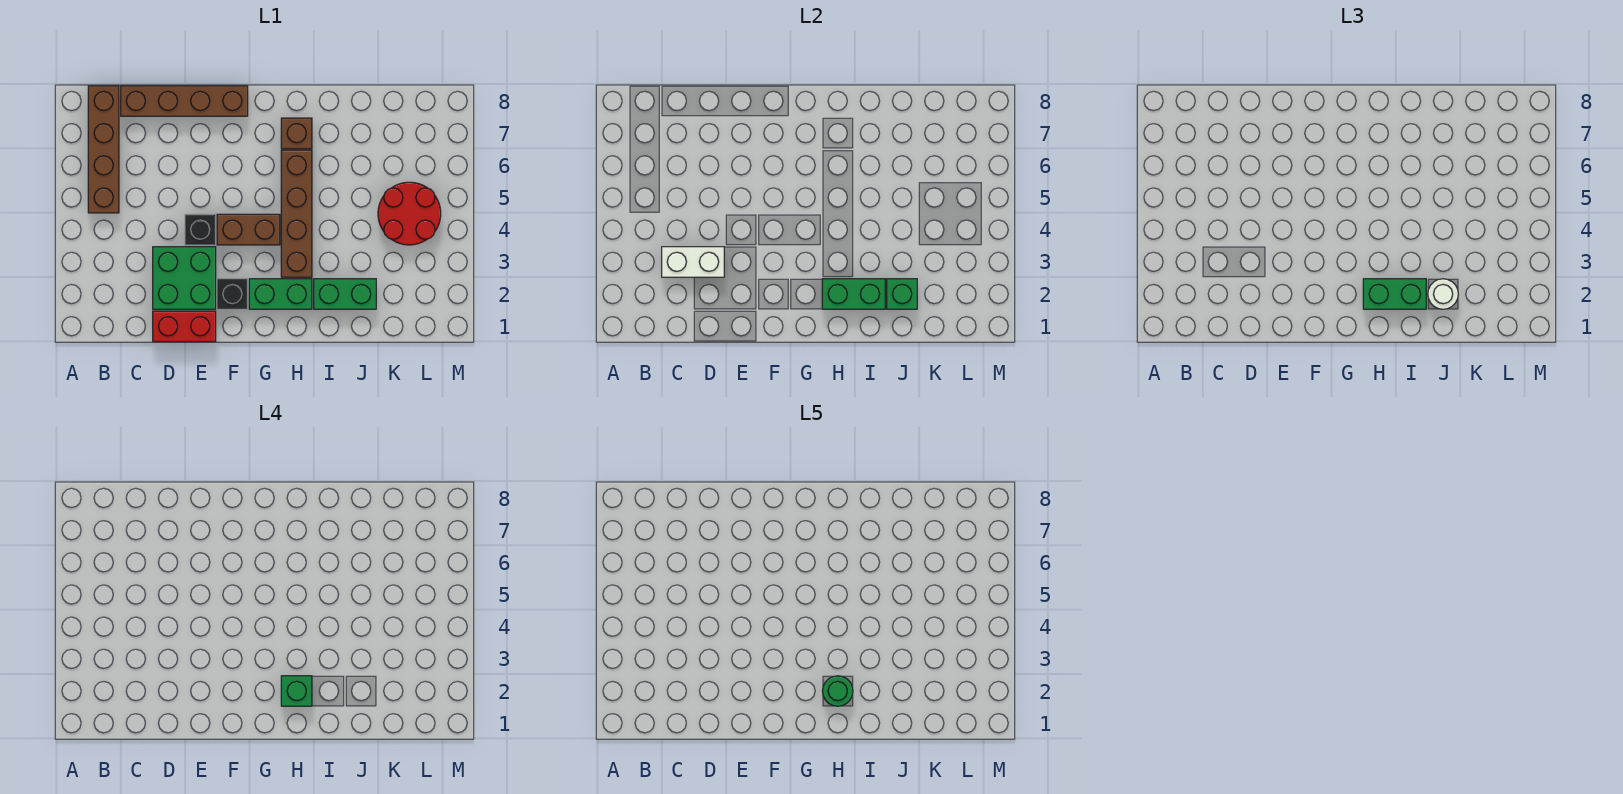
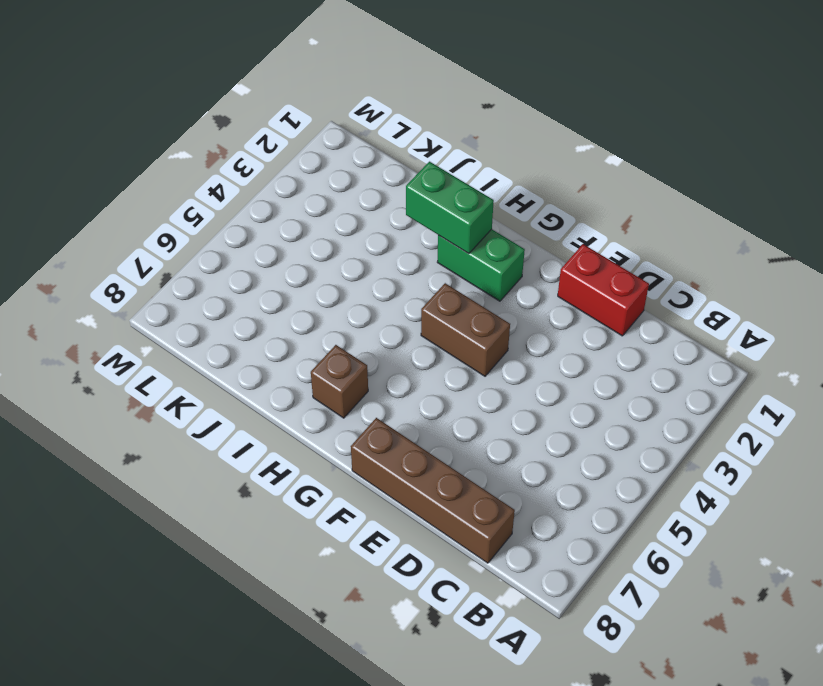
none -> brown brick B5:B8 level 1
none -> green brick D2:E3 level 1
none -> black brick E4 level 1

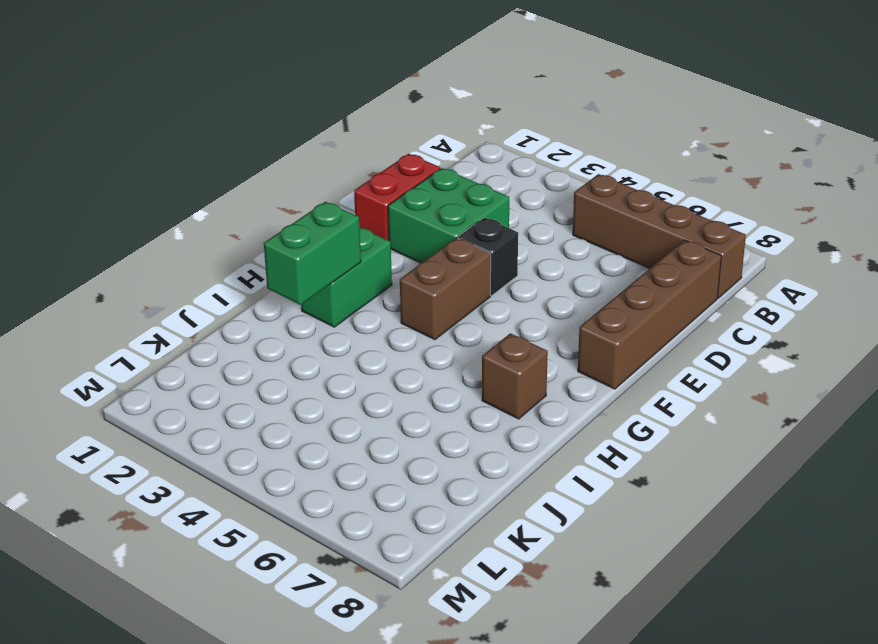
none -> black brick F2 level 1
none -> brown brick H3:H6 level 1
none -> green brick I2:J2 level 1

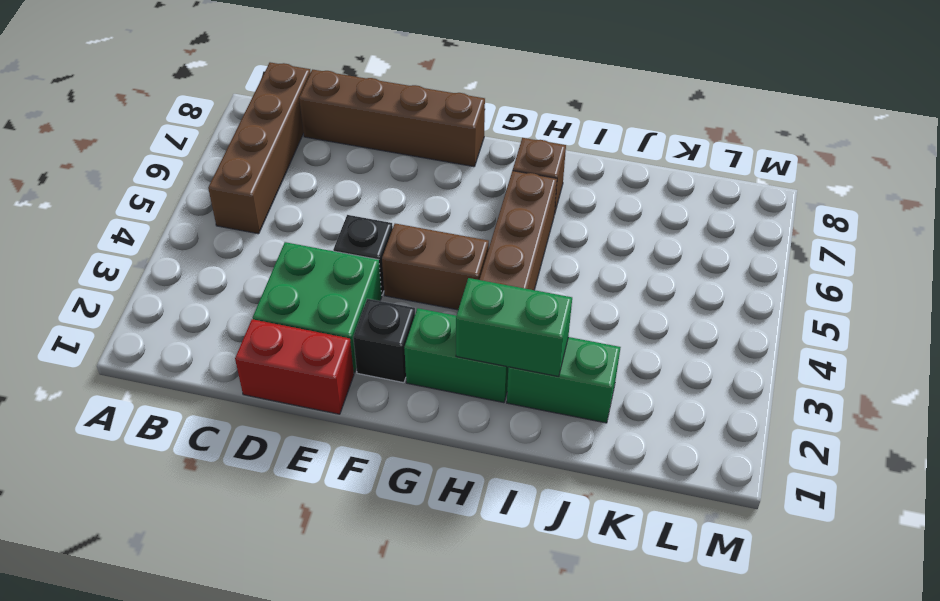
none -> red round brick K4:L5 level 1
none -> white brick C3:D3 level 2
none -> green brick J2 level 2

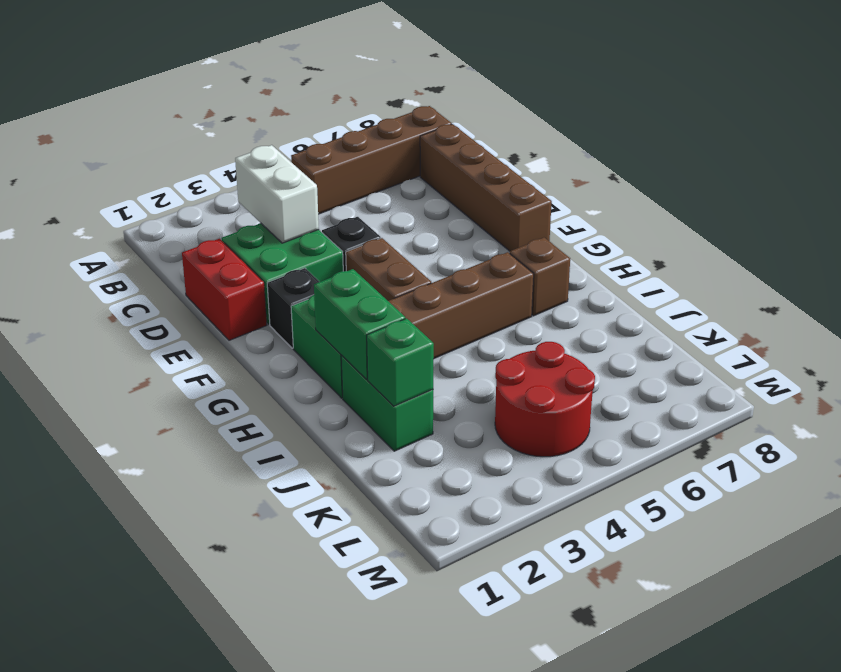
none -> green brick H2:I2 level 3
none -> white round brick J2 level 3
none -> green brick H2 level 4

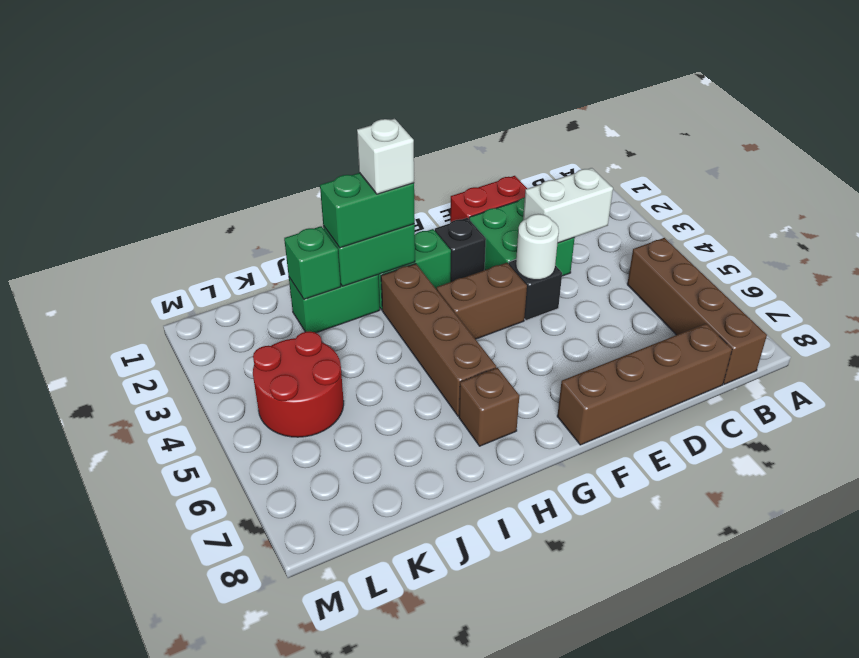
white round brick E4 level 2 -> white round brick J2 level 3
white brick H2 level 4 -> green brick H2 level 4
none -> green round brick H2 level 5

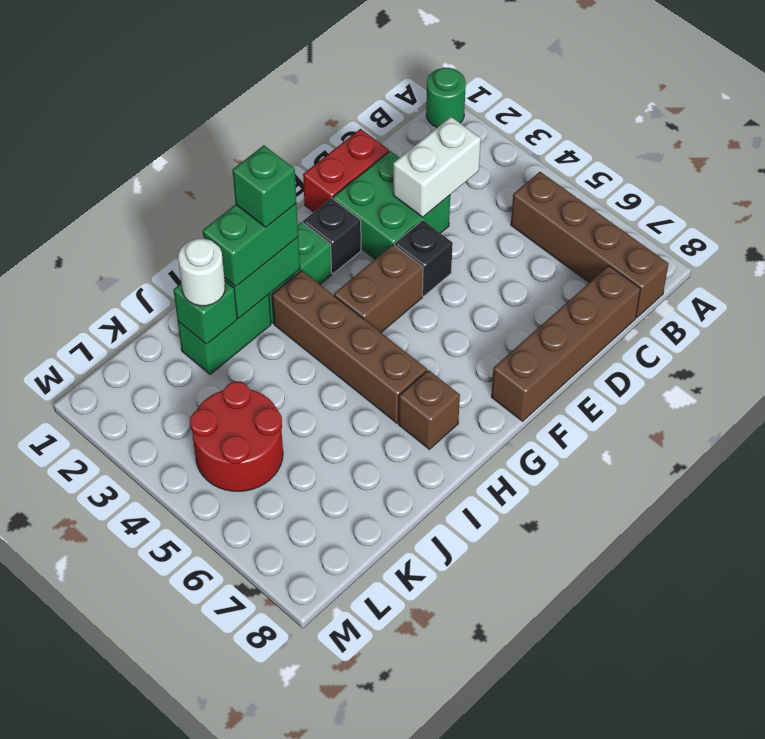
green round brick A1 level 1 -> green round brick H2 level 5

